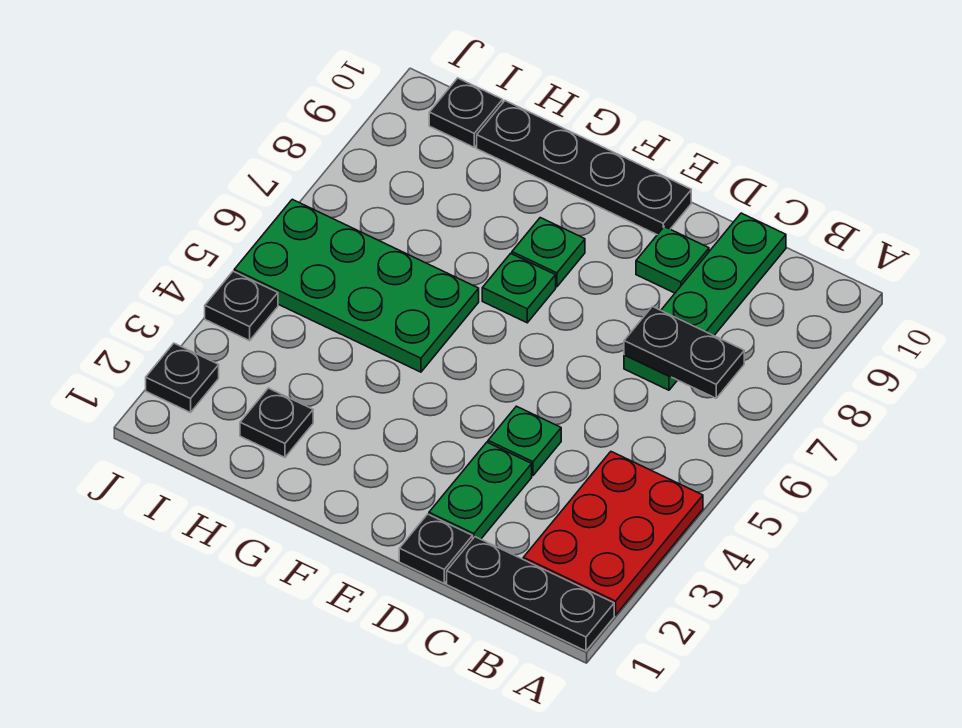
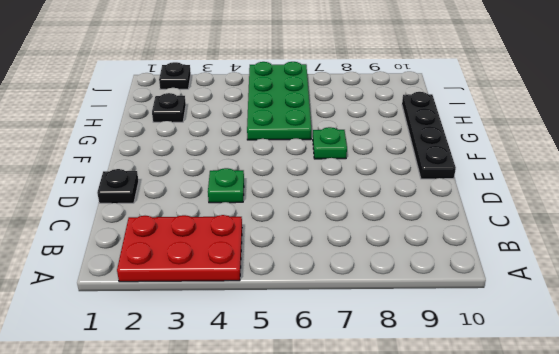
none -> black plate A1:C1 level 1
none -> green plate C7:C10 level 1
none -> green plate D2:D3 level 1

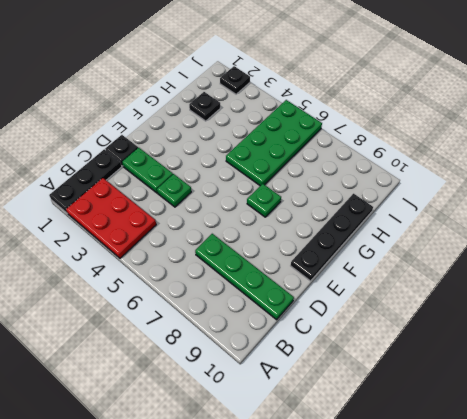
none -> green plate D9 level 1
none -> green plate F8 level 1
none -> black plate I10 level 1

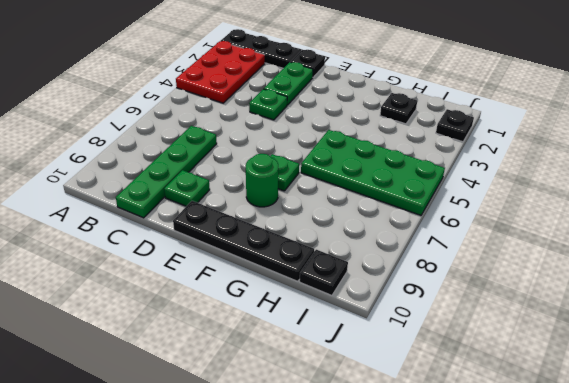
green round brick F8 level 1 -> green plate F8 level 1
none -> black plate J4 level 1
none -> black plate B7:C7 level 2

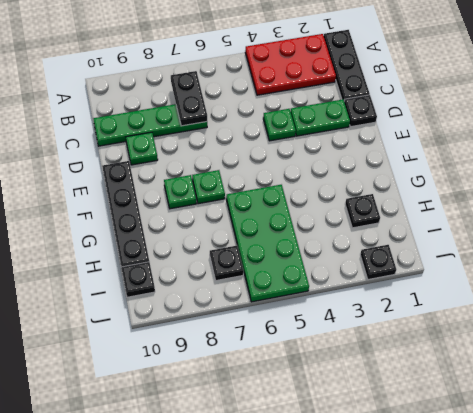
black plate I7 level 1 -> black plate J4 level 1

